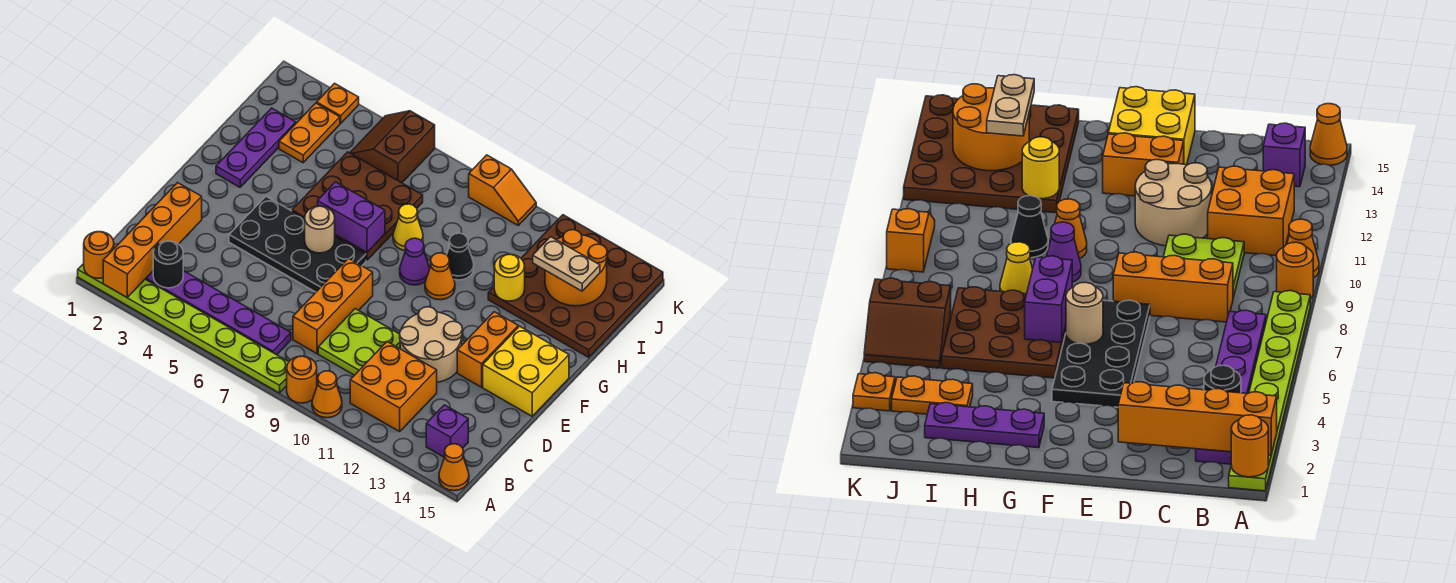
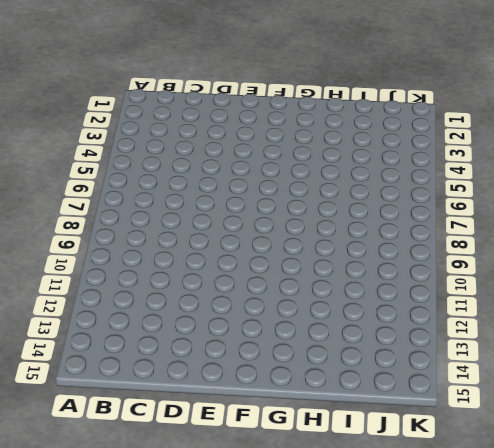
none -> lime plate A1:A8 level 1
none -> orange round brick A9 level 1
none -> orange cone A10 level 1
none -> orange cone A15 level 1

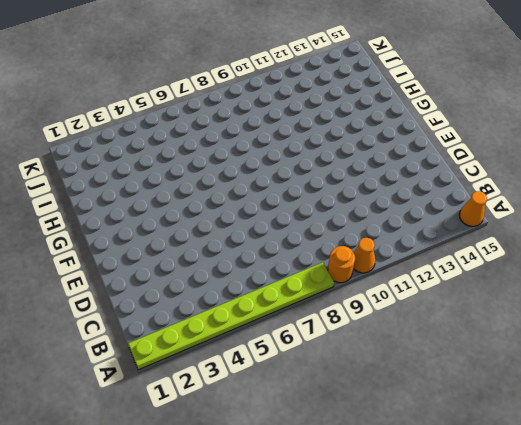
none -> purple plate B2:B7 level 1
none -> orange brick B11:C12 level 1
none -> purple brick B14 level 1
none -> orange brick C8:E8 level 1

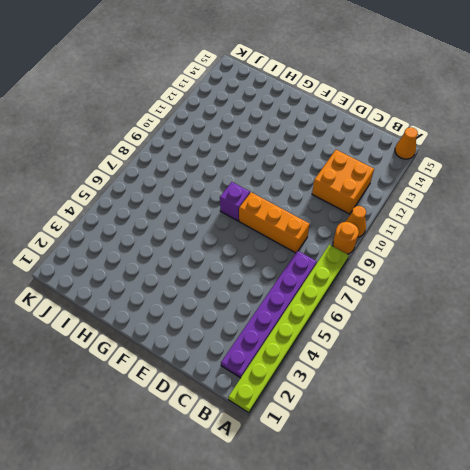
purple brick F8 level 1 -> purple brick B14 level 1
none -> lime plate C9:D10 level 1
none -> tan round brick D11:E12 level 1
none -> black plate E4:F7 level 1
none -> orange brick E13:F13 level 1

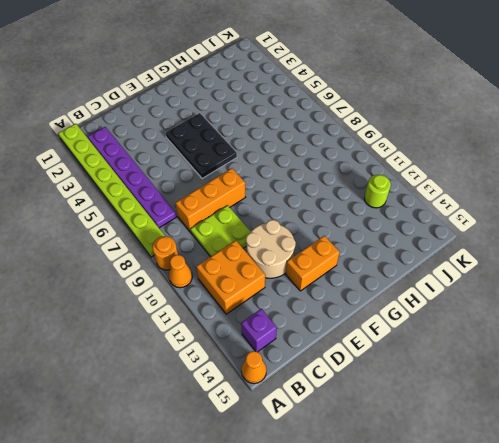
black plate E4:F6 level 1 -> black plate E4:F7 level 1
lime round brick J12 level 1 -> brown plate H12:K15 level 1
none -> yellow brick E14:F15 level 1
none -> purple plate G2:I2 level 1
none -> brown plate G5:I7 level 1
none -> purple cone G9 level 1

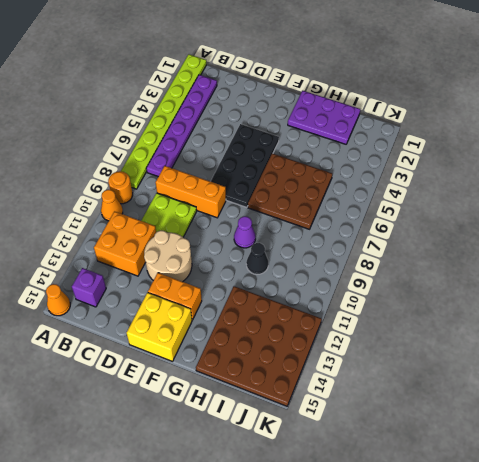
purple plate G1:I2 level 1 -> purple plate G2:I2 level 1
none -> orange cone G10 level 1
none -> yellow cone H8 level 1
none -> orange plate I3:J3 level 1
none -> brown slope J5:K6 level 1 top 6

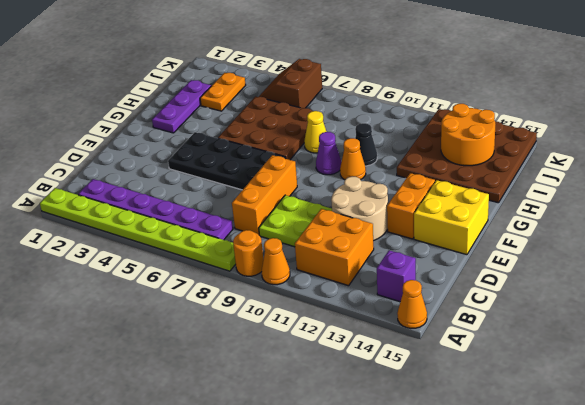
none -> orange plate K3 level 1
none -> orange slope K9:K10 level 1 top 9
none -> orange round brick A1 level 2
none -> orange brick A2:D2 level 2

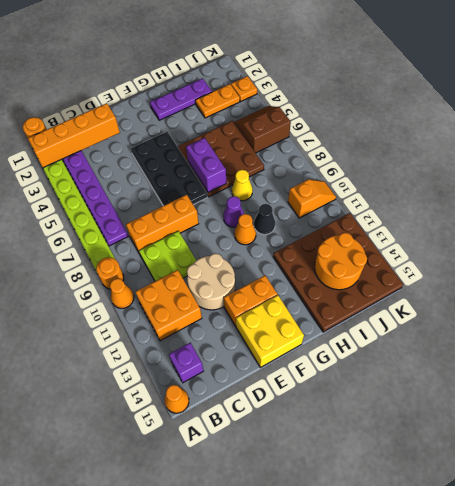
orange slope J10:K10 level 1 top J -> orange slope K9:K10 level 1 top 9
none -> black round brick B3 level 2
none -> tan round brick F6 level 2
none -> yellow round brick H12 level 2
none -> tan plate I13:I14 level 3

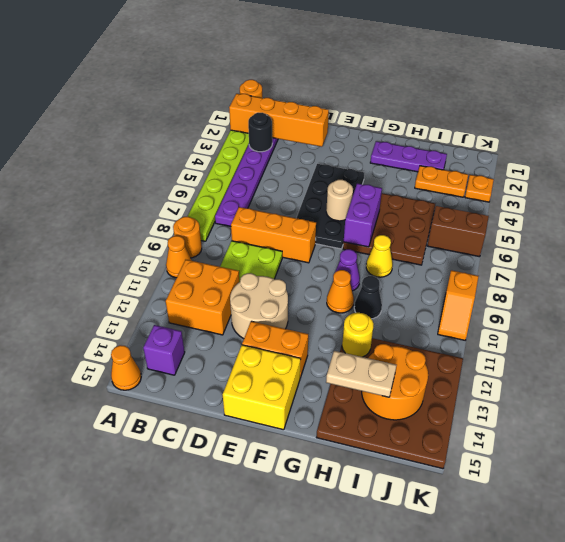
tan plate H14:I14 level 3 -> tan plate I13:I14 level 3

